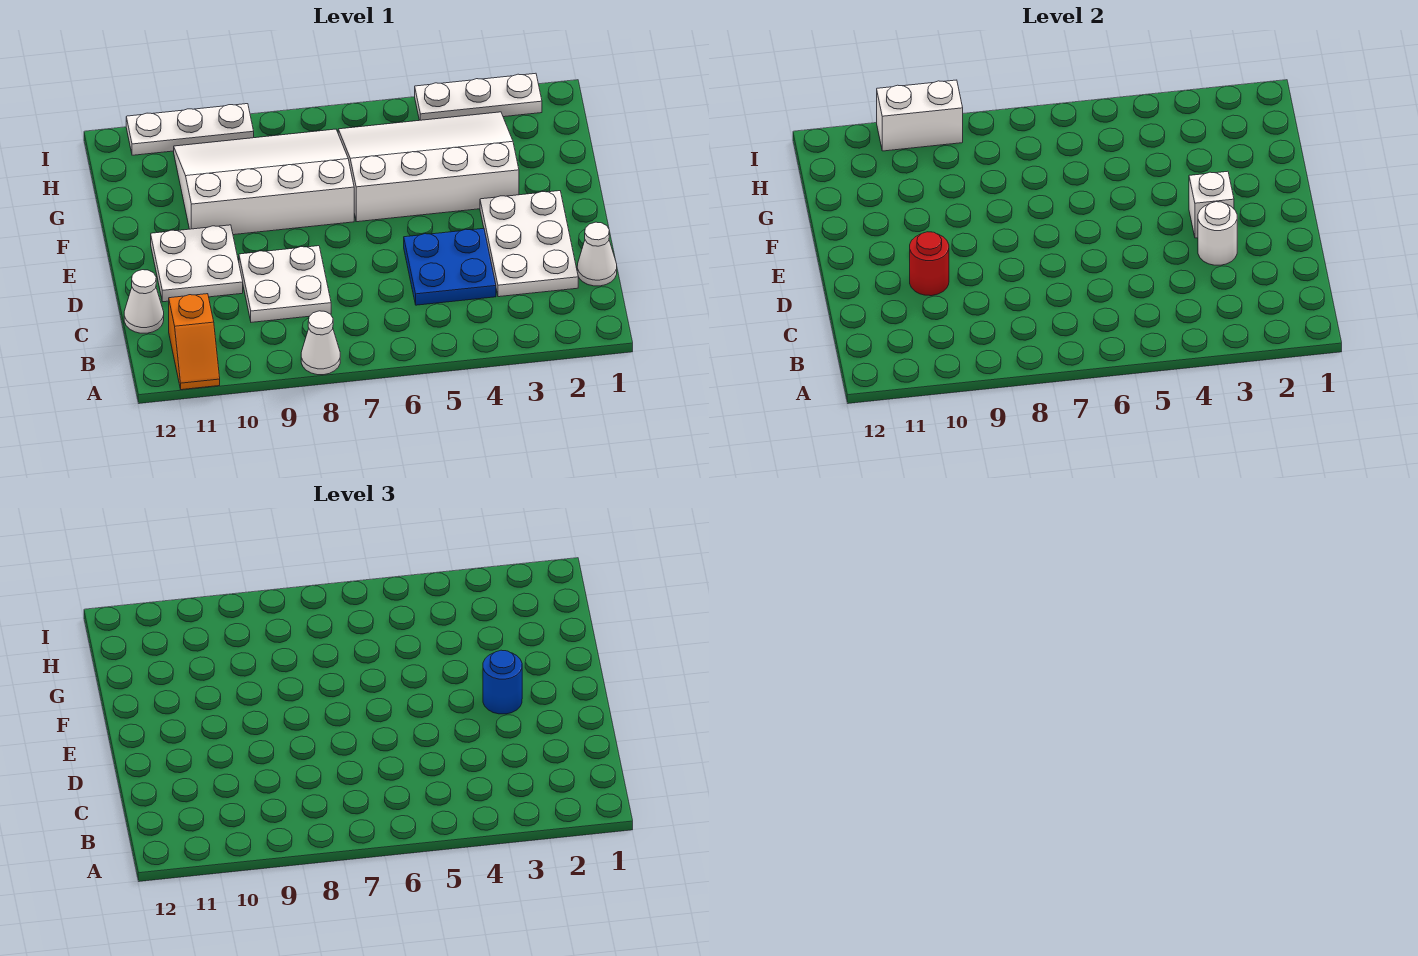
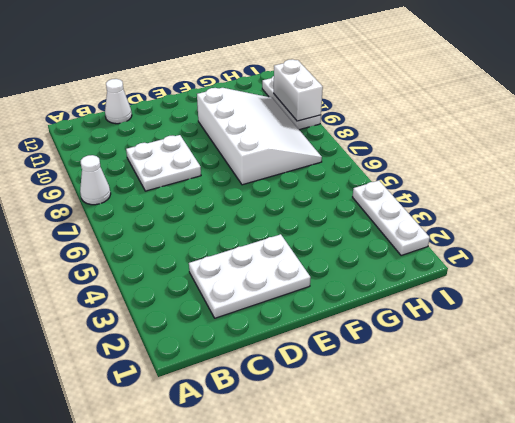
none -> orange slope A11:B11 level 1 top B
none -> white cone C1 level 1
none -> blue plate C4:D5 level 1

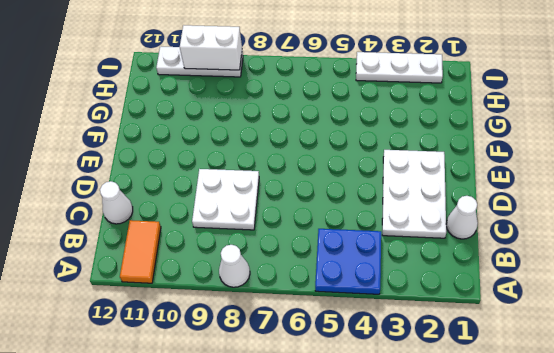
blue plate A4:B5 level 1 -> blue plate C4:D5 level 1
orange tile A11:B11 level 1 -> orange slope A11:B11 level 1 top B
none -> white plate D10:E11 level 1
none -> white slope F3:H6 level 1 top F
none -> white slope F7:H10 level 1 top F

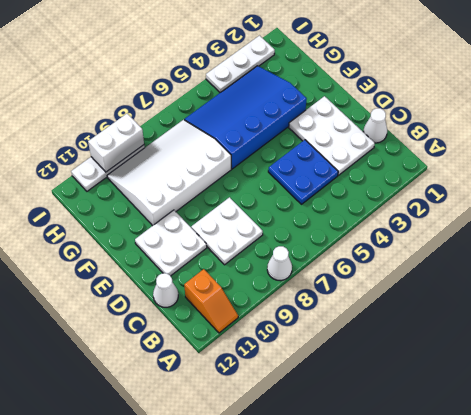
blue slope F3:H6 level 1 top F -> white slope F3:H6 level 1 top F
none -> white round brick D3 level 2
none -> red round brick D10 level 2
none -> white brick E3 level 2

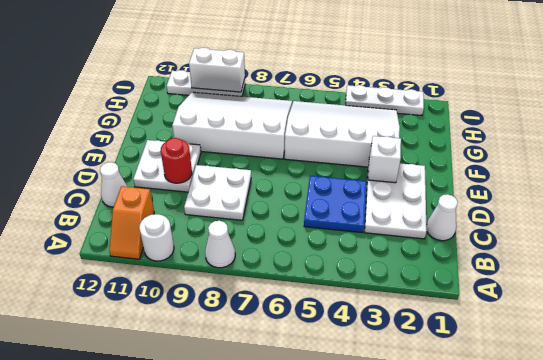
white round brick A10 level 1 -> white round brick D3 level 2
none -> blue round brick E3 level 3

